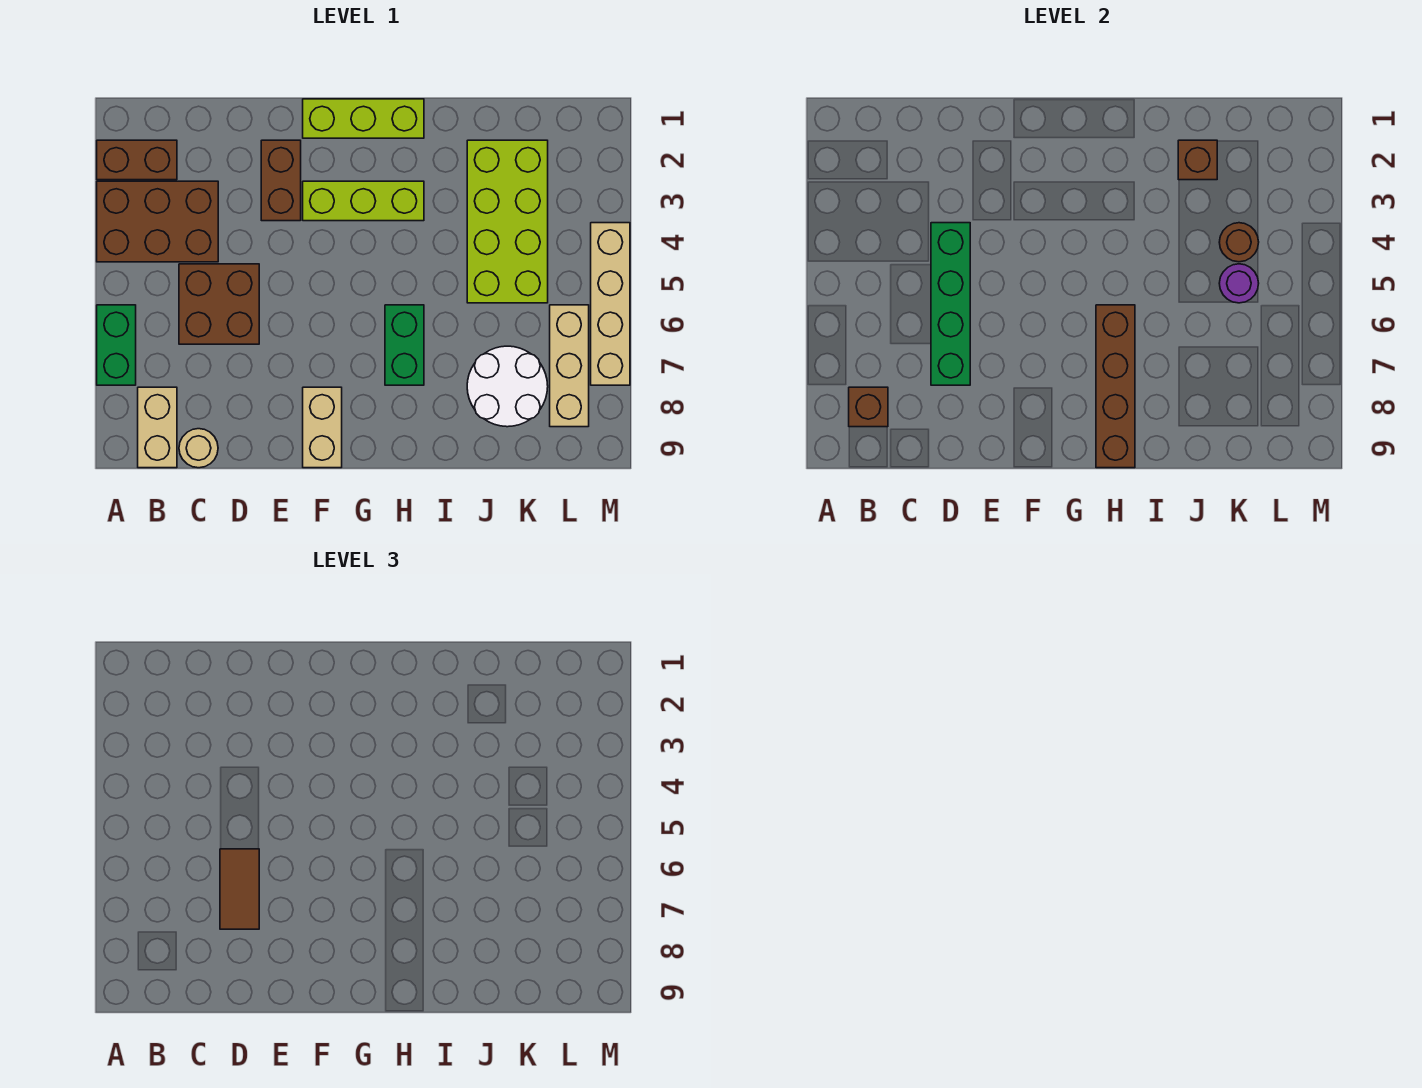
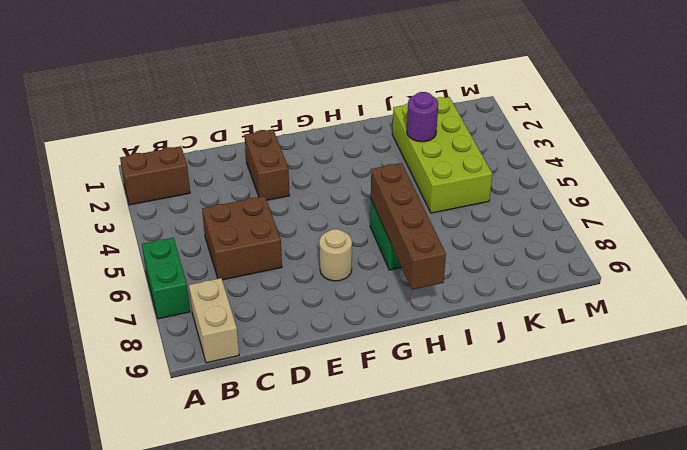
tan round brick F7 level 1 -> tan round brick C9 level 1
purple round brick J3 level 2 -> purple round brick K5 level 2
none -> brown brick A3:C4 level 1
none -> lime brick F1:H1 level 1
none -> lime brick F3:H3 level 1

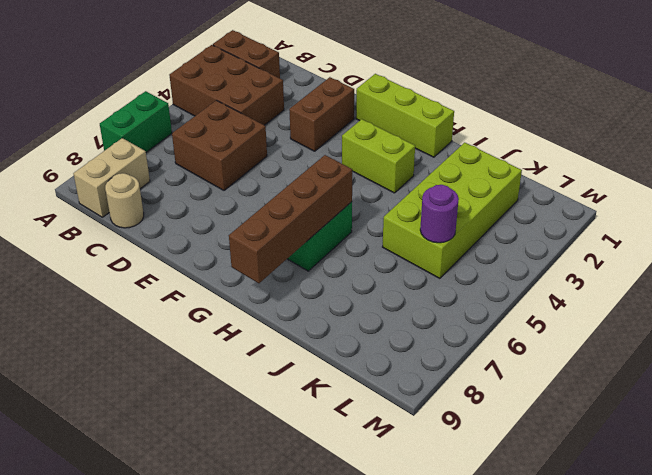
lime brick G3:H3 level 1 -> lime brick F3:H3 level 1
none -> tan brick F8:F9 level 1
none -> white round brick J7:K8 level 1
none -> tan brick L6:L8 level 1

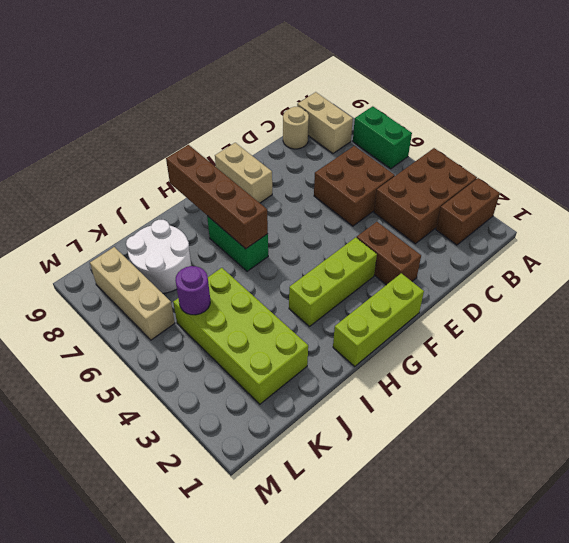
none -> tan brick M4:M7 level 1
none -> brown brick B8 level 2
none -> green brick D4:D7 level 2

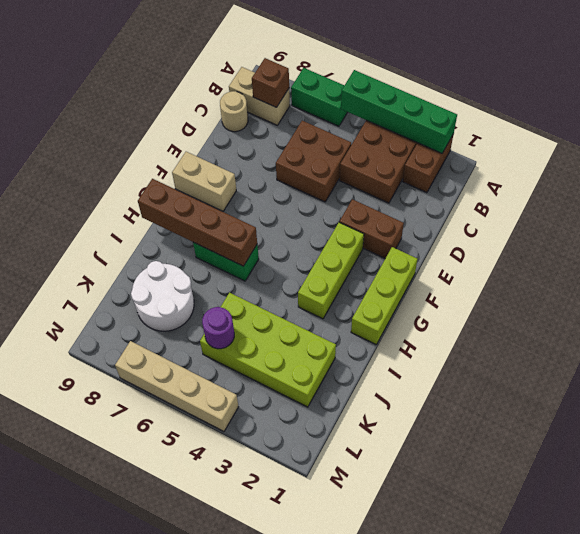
green brick A2:A5 level 2 -> green brick D4:D7 level 2
none -> tan brick L6:L8 level 1
none -> brown brick J2 level 2
none -> brown round brick K4 level 2

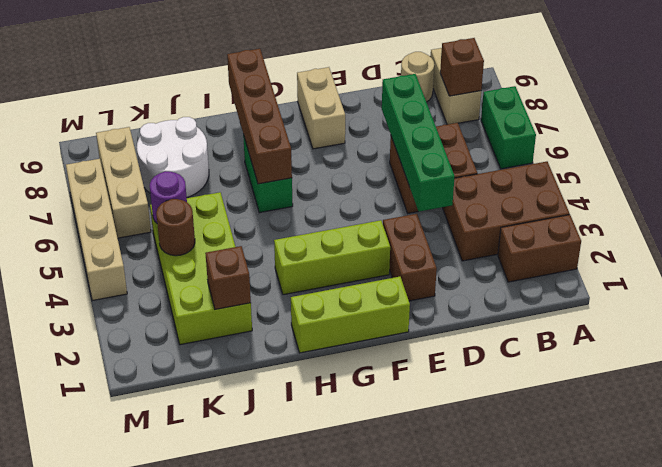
none -> brown tile D6:D7 level 3

